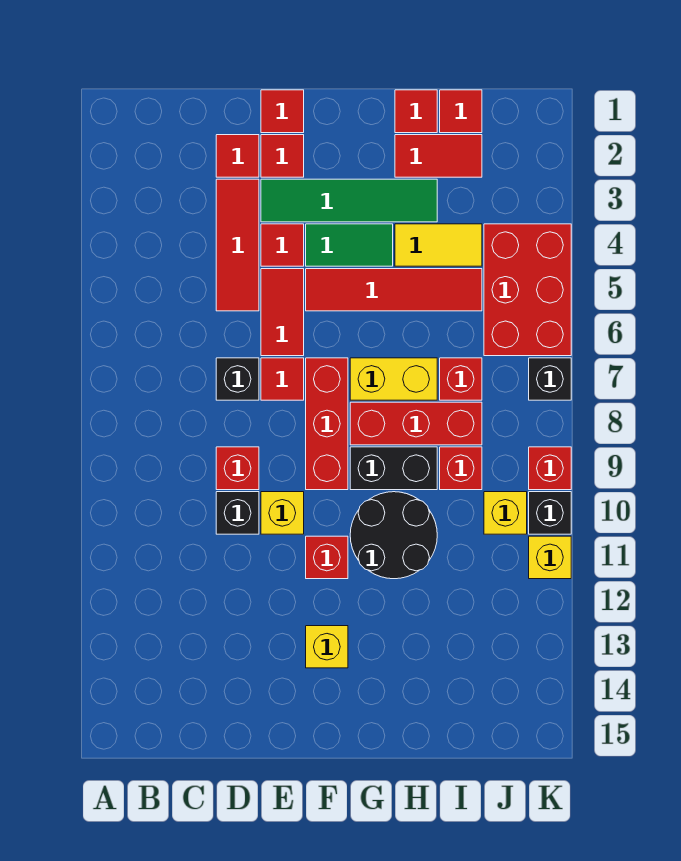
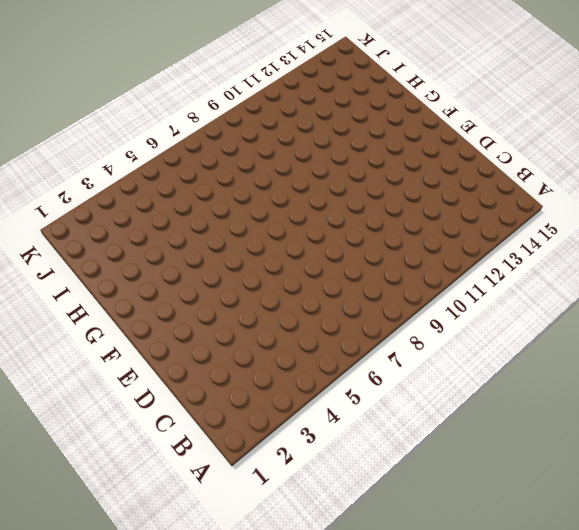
none -> red tile D2 level 1
none -> red tile D3:D5 level 1
none -> black brick D7 level 1
none -> red brick D9 level 1

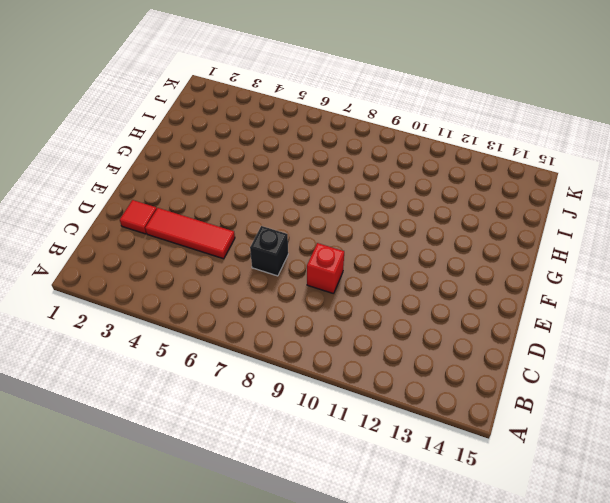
none -> black brick D10 level 1
none -> red tile E1 level 1
none -> red tile E2 level 1
none -> green tile E3:H3 level 1

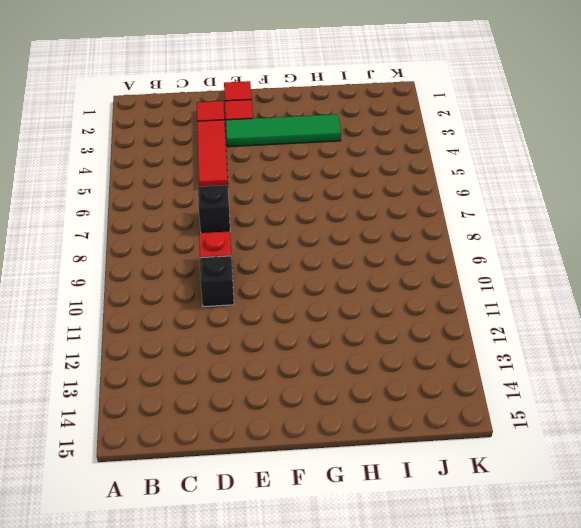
none -> red tile E4 level 1
none -> red tile E5:E6 level 1
none -> red tile E7 level 1
none -> yellow brick E10 level 1

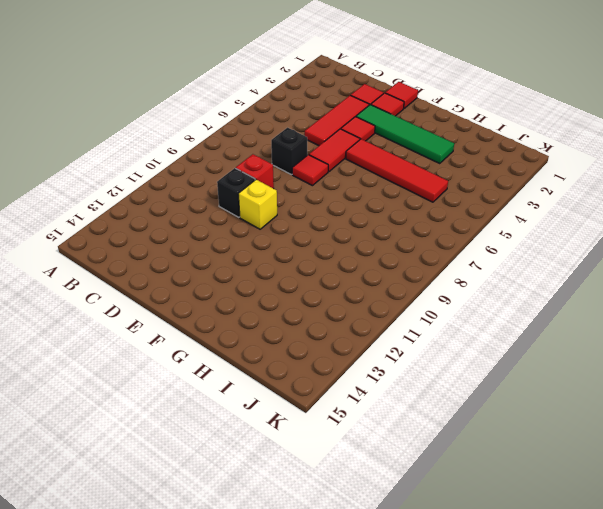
none -> green tile F4:G4 level 1
none -> red brick F7:F9 level 1
none -> red brick F11 level 1
none -> yellow brick F13 level 1

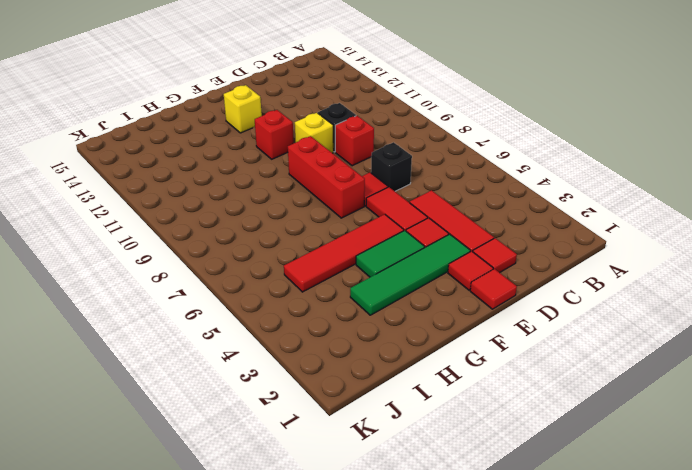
none -> yellow brick G7:H7 level 1
none -> red brick G8:I8 level 1
none -> black brick G9:H9 level 1
none -> black round brick G10:H11 level 1

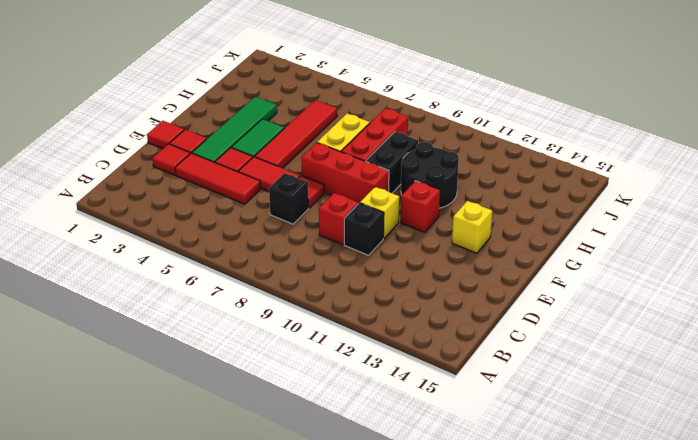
none -> red tile H1 level 1
none -> red tile H2:I2 level 1
none -> yellow tile H4:I4 level 1
none -> red tile I1 level 1

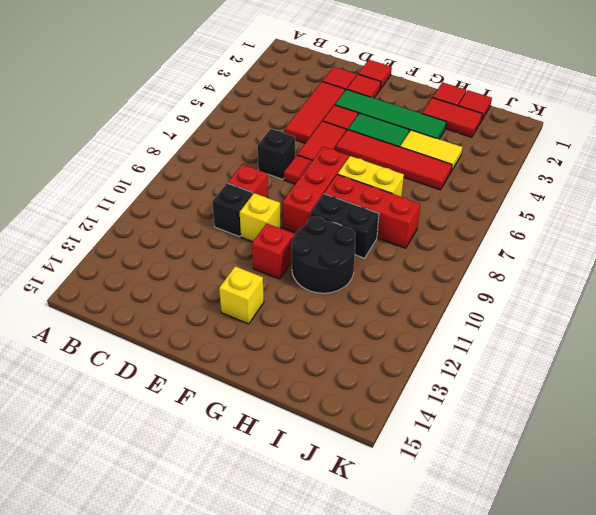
none -> red brick I7 level 1
none -> red brick I9 level 1
none -> red brick J4:K6 level 1
none -> yellow brick J10 level 1

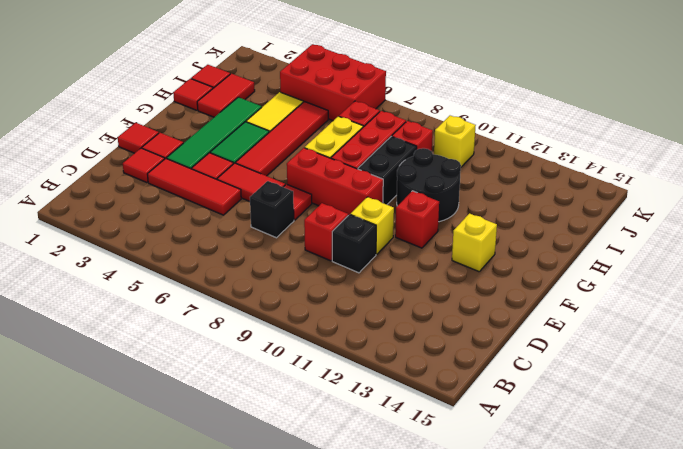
none -> black brick K7 level 1
none -> red brick K9 level 1
none -> black brick K10 level 1
none -> yellow brick K11 level 1

